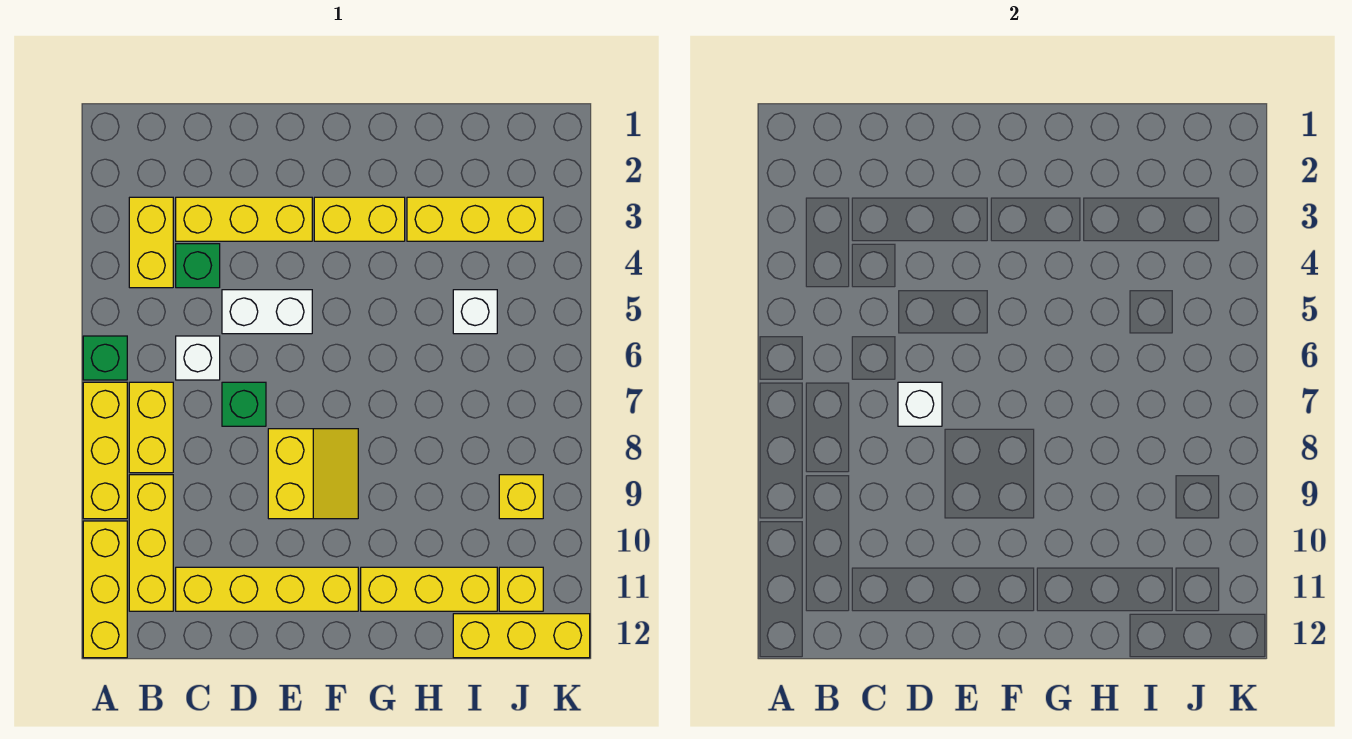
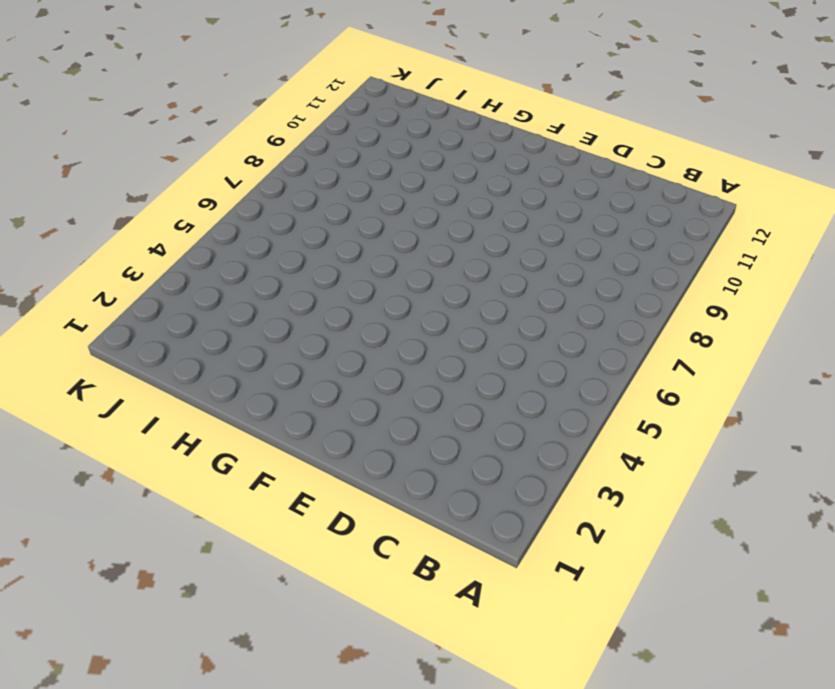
none -> green brick A6 level 1
none -> yellow brick A7:A9 level 1
none -> yellow brick A10:A12 level 1

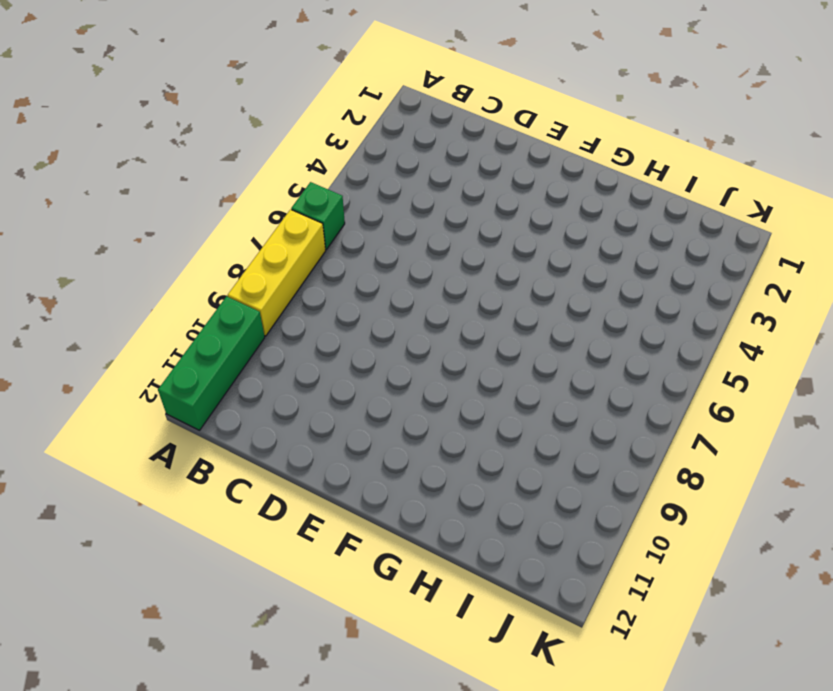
green brick A10:A12 level 1 -> yellow brick A10:A12 level 1
none -> yellow brick B3:B4 level 1
none -> yellow brick B7:B8 level 1
none -> yellow brick B9:B11 level 1

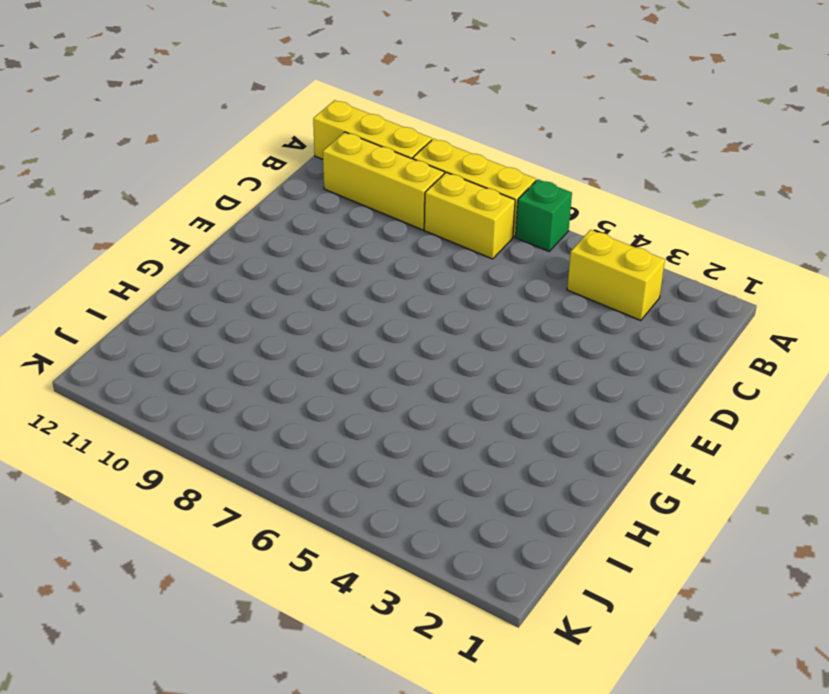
none -> yellow brick C3:E3 level 1
none -> green brick C4 level 1
none -> white brick C6 level 1

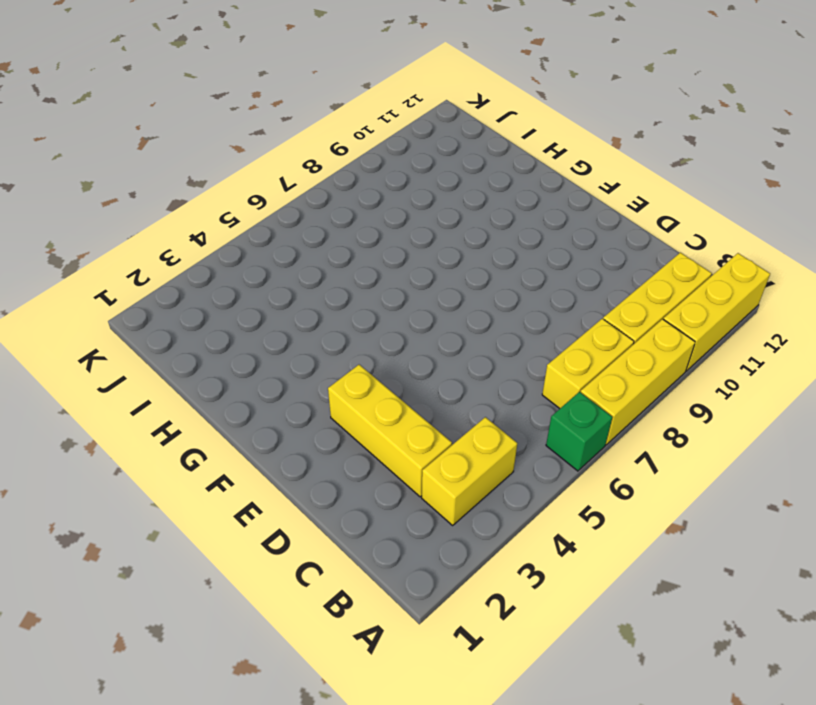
none -> green brick C4 level 1
none -> white brick C6 level 1
none -> yellow brick C11:F11 level 1

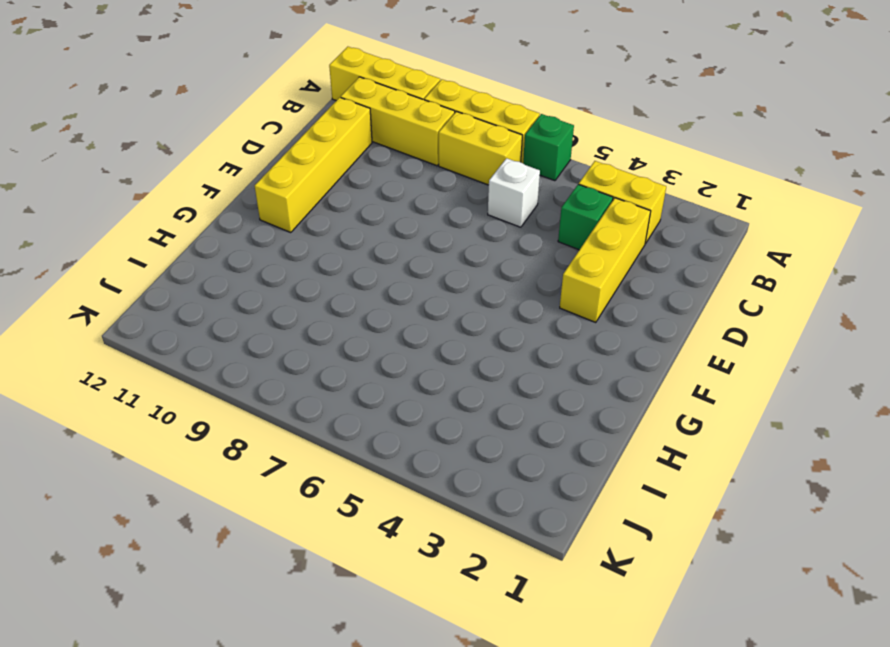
none -> white brick D5:E5 level 1
none -> green brick D7 level 1
none -> yellow slope E8:F9 level 1 top E

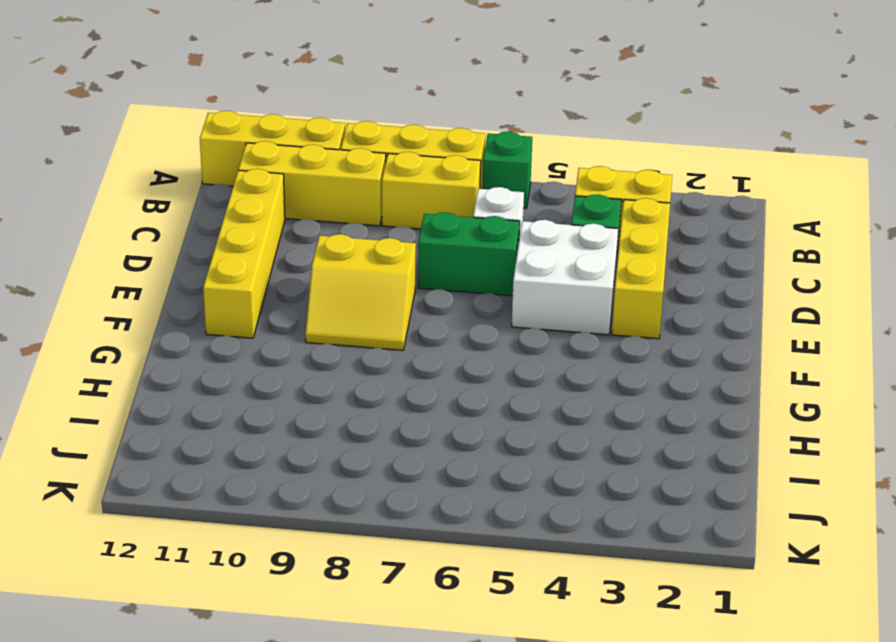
white brick D4:E5 level 1 -> white brick D5:E5 level 1
green brick D6:D7 level 1 -> green brick D7 level 1
none -> yellow brick F3:G3 level 1
none -> yellow brick G11:I11 level 1
none -> yellow brick H3:J3 level 1

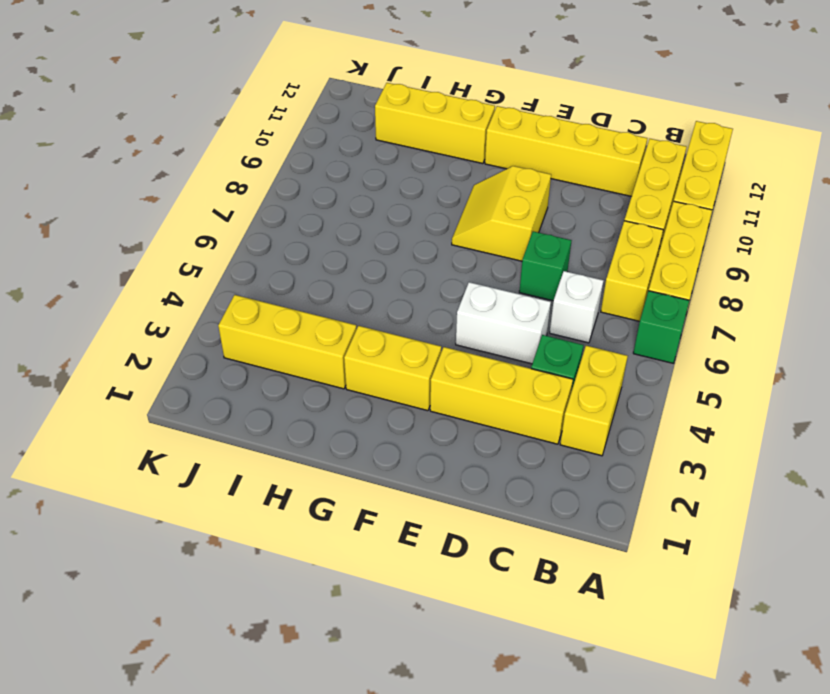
none -> white brick I5 level 1
none -> yellow brick I12:K12 level 1
none -> yellow brick J9 level 1

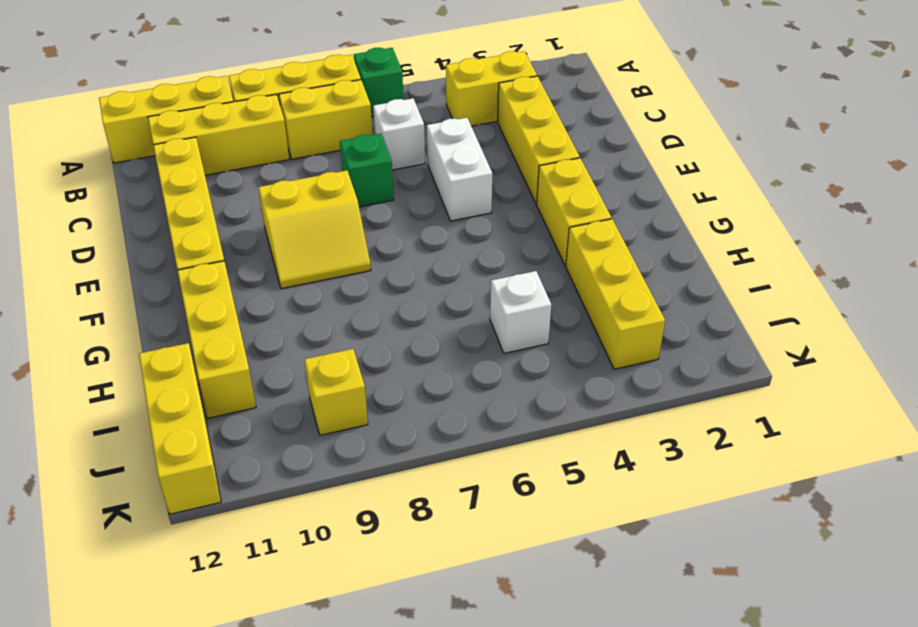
none -> green brick C4 level 1
none -> yellow brick J11 level 1
none -> white brick D7 level 2

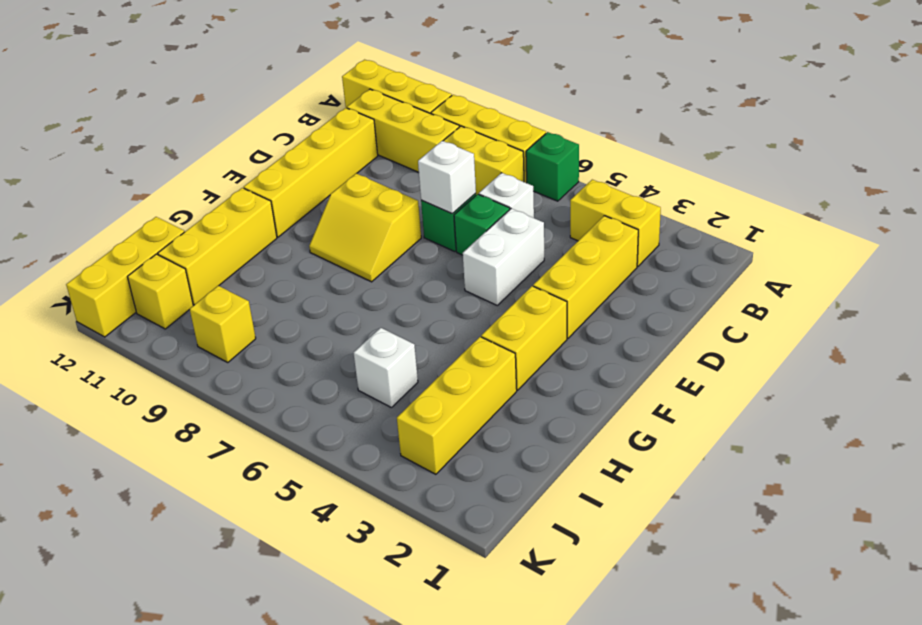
green brick D6 level 1 -> green brick C4 level 1

